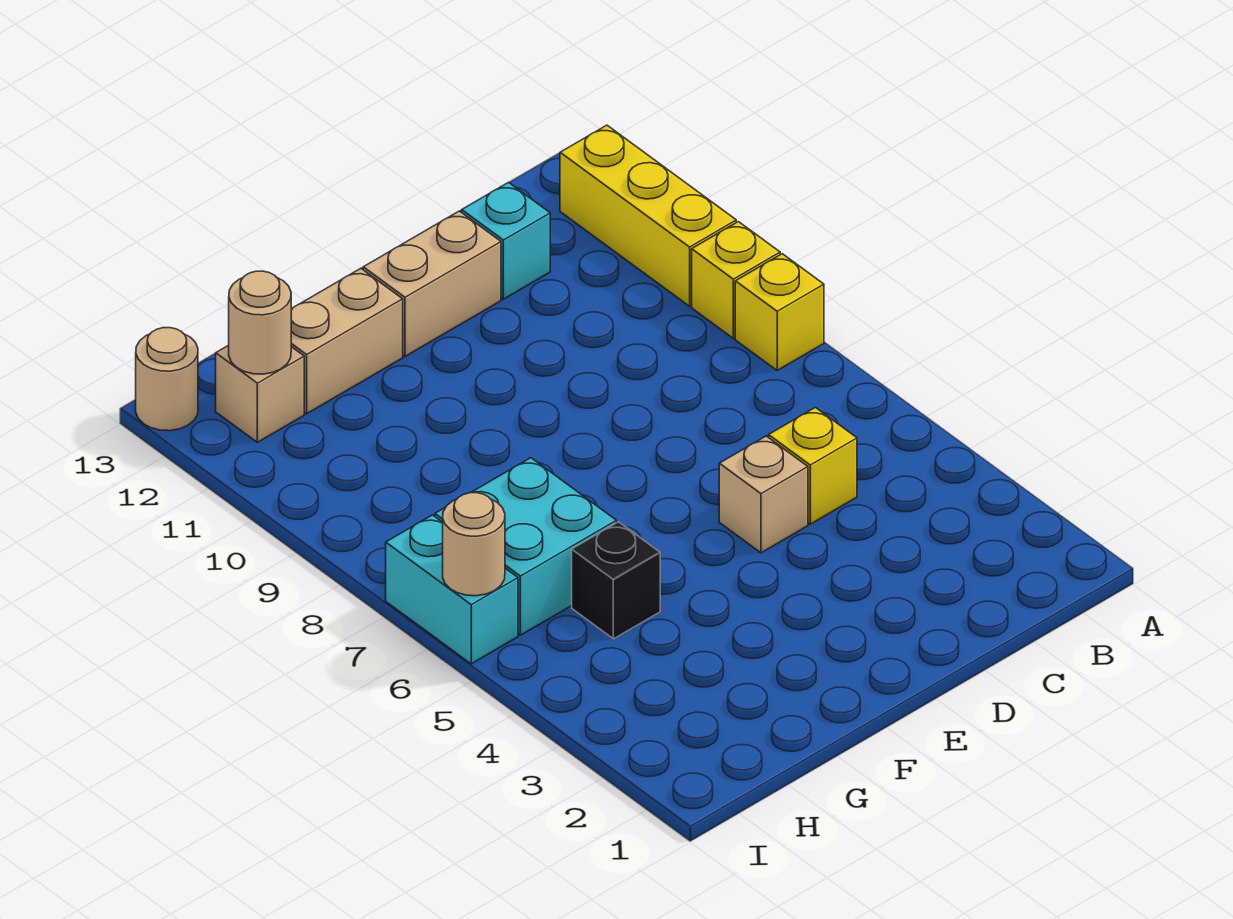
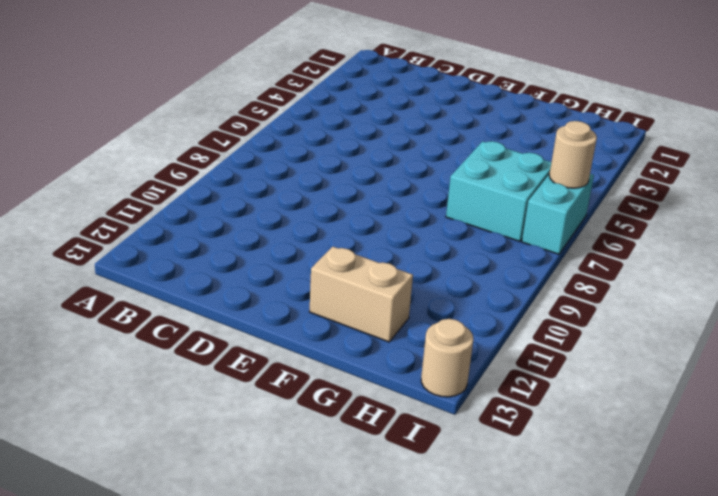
none -> yellow brick A8 level 1
none -> yellow brick A9 level 1
none -> yellow brick A10:A12 level 1

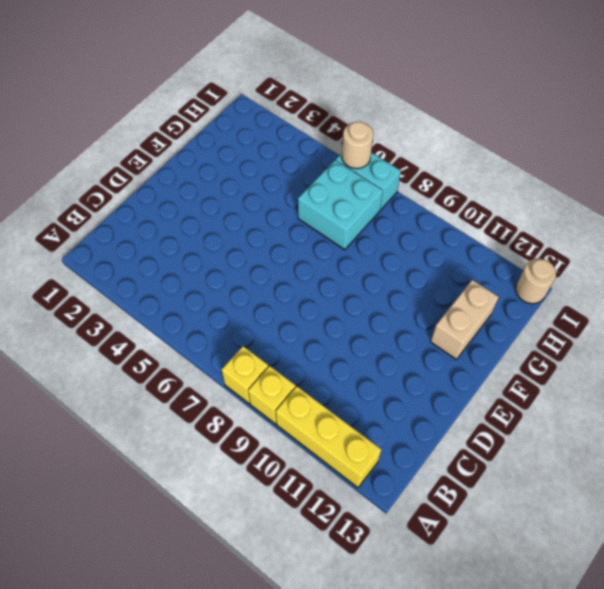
none -> yellow brick C5 level 1
none -> cyan brick C12 level 1
none -> tan brick D5 level 1

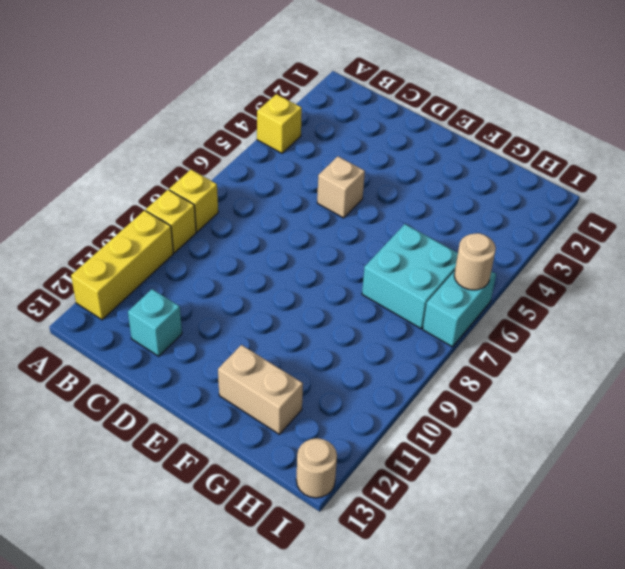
yellow brick A4 level 1 -> yellow brick C5 level 1
none -> tan brick D12:E12 level 1
none -> black brick G5 level 1
none -> tan brick H12 level 1

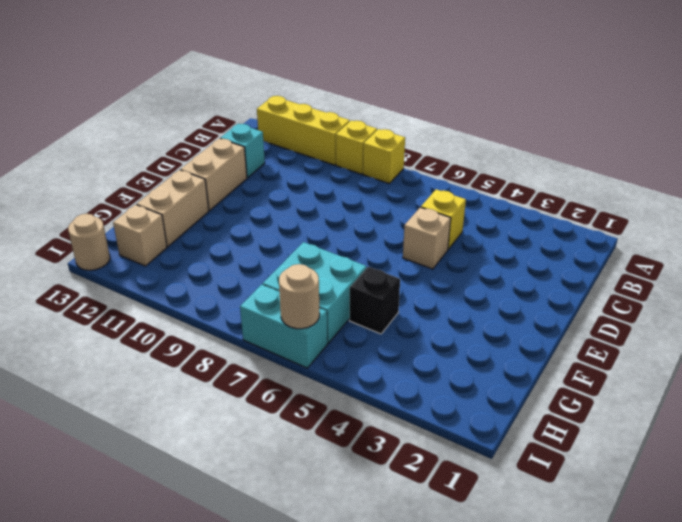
none -> tan round brick H12 level 2

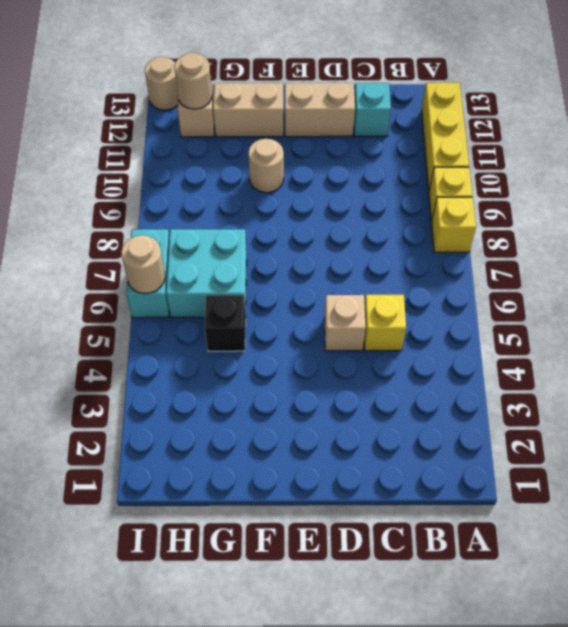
tan round brick F10 level 1 -> none

